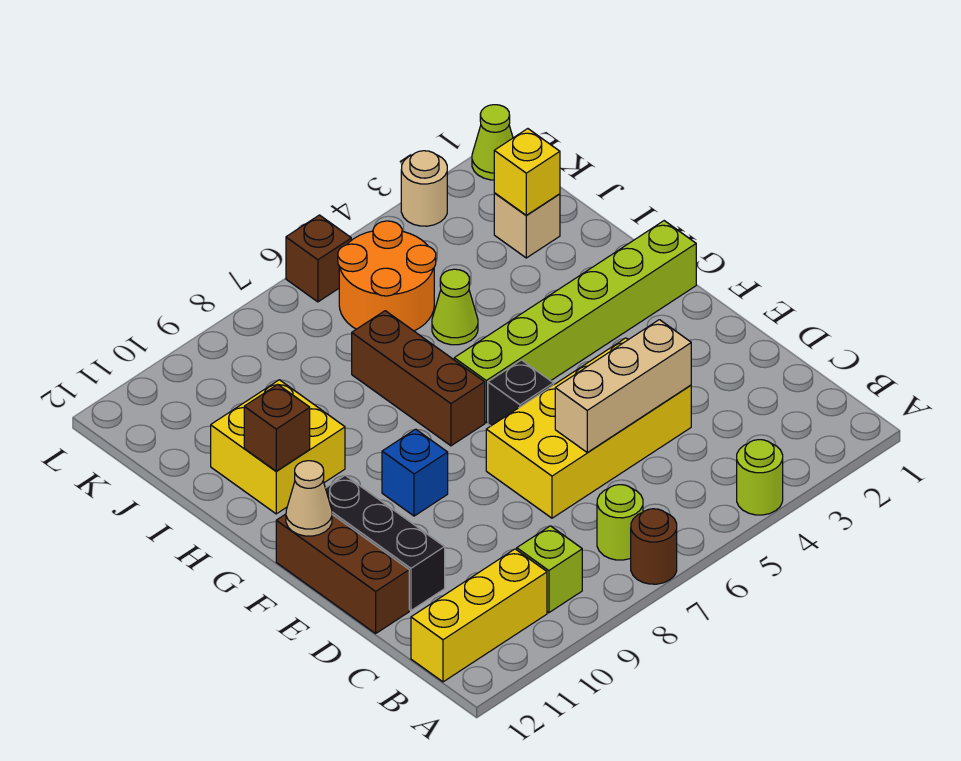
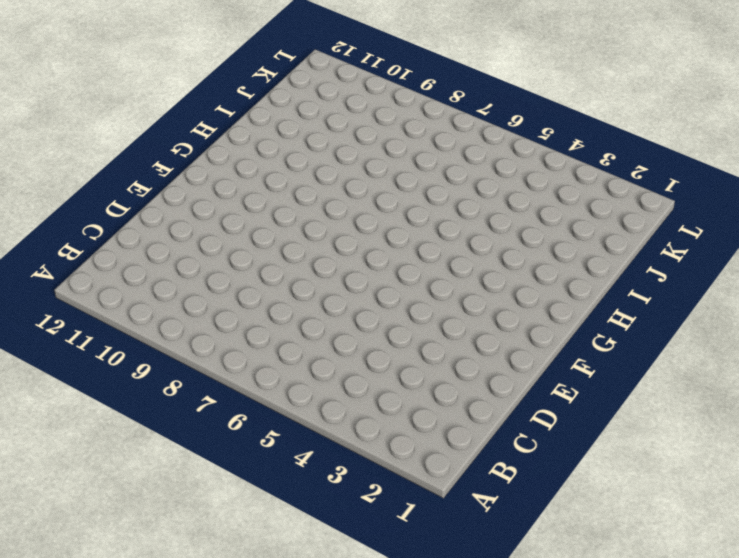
none -> lime round brick A4 level 1
none -> brown round brick A7 level 1
none -> lime round brick B7 level 1

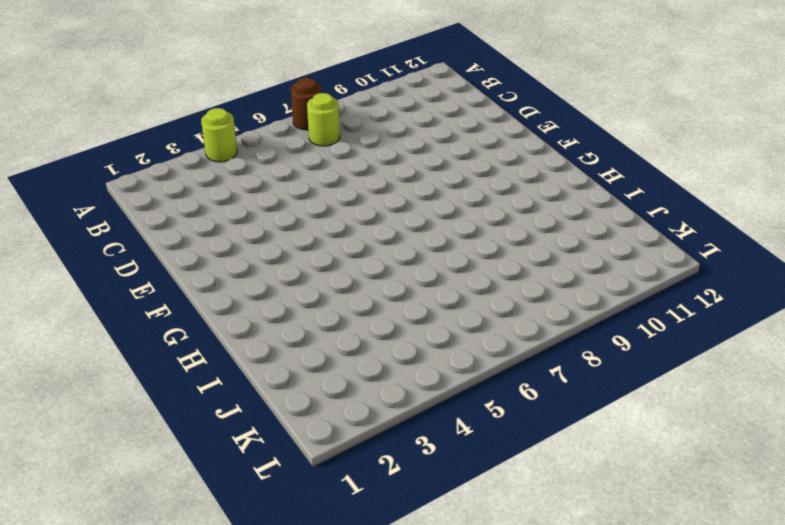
none -> lime brick B9 level 1
none -> yellow brick B10:B12 level 1
none -> yellow brick D4:E7 level 1

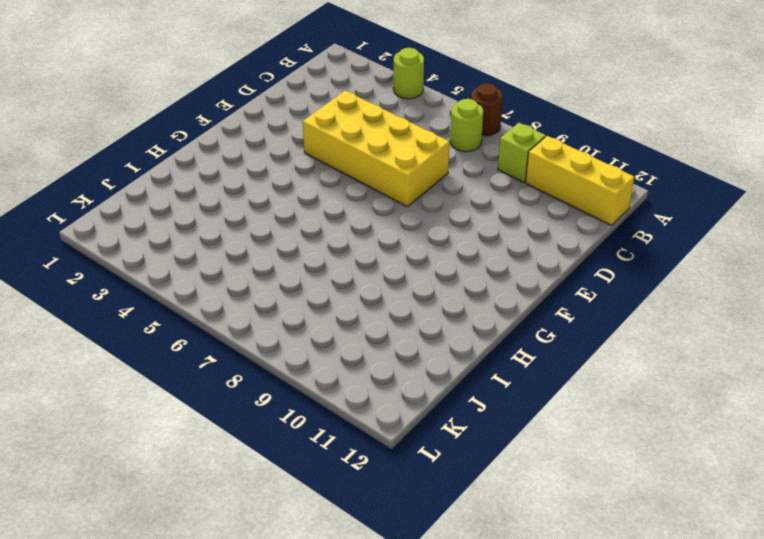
none -> black brick D11:F11 level 1
none -> brown brick D12:F12 level 1
none -> black brick F6 level 1

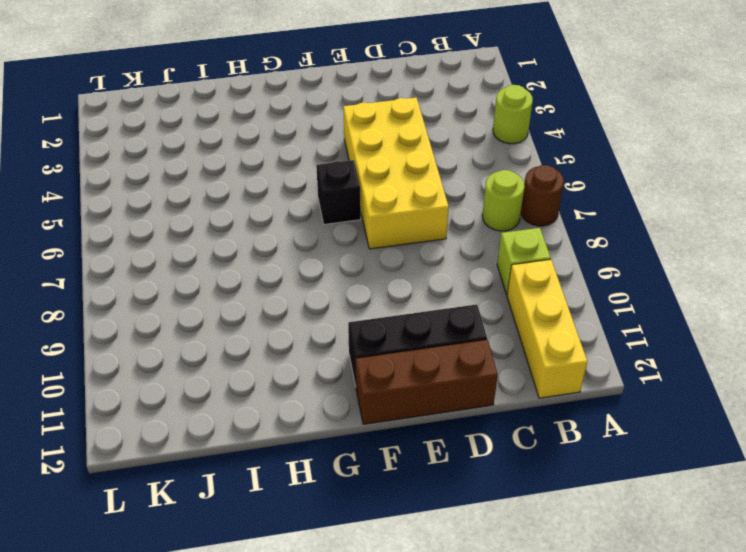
none -> blue brick F9 level 1
none -> lime brick G1:G6 level 1
none -> brown brick G7:I7 level 1

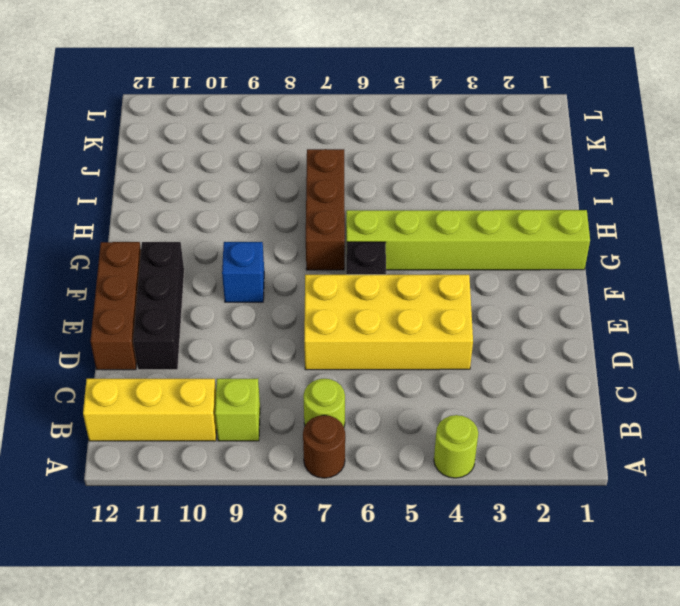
none -> yellow brick H10:I11 level 1
none -> lime cone I5 level 1
none -> tan brick J2 level 1

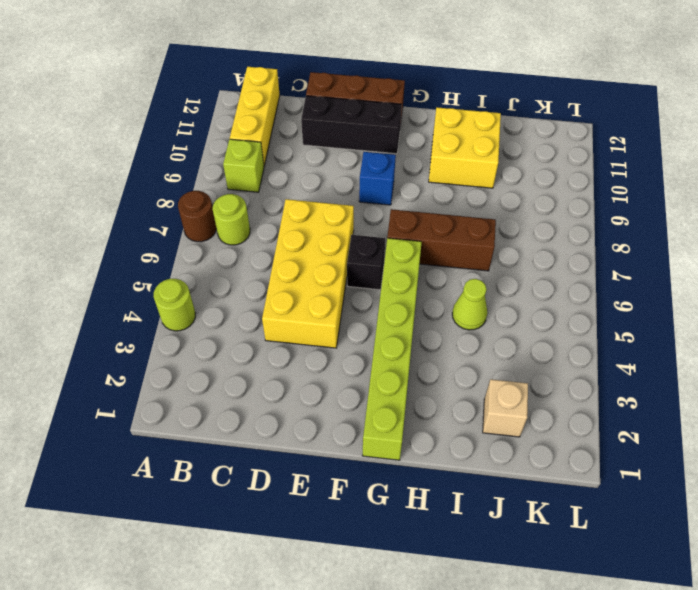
none -> orange round brick J5:K6 level 1
none -> lime cone L1 level 1
none -> tan round brick L3 level 1

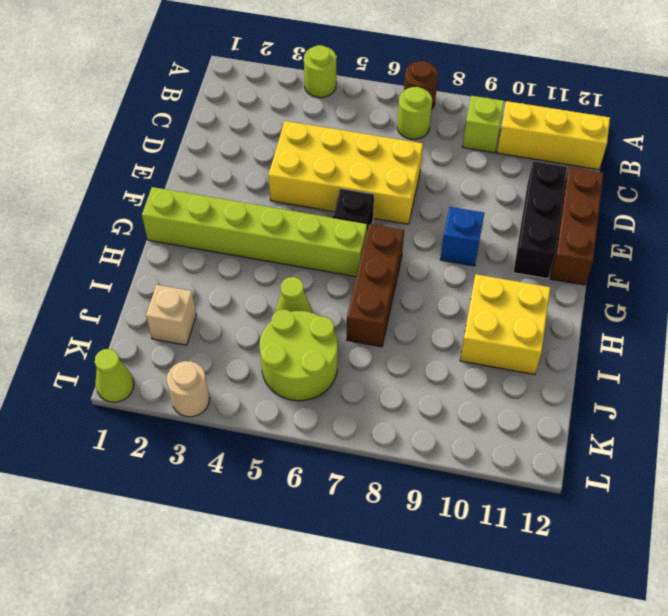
lime round brick J5:K6 level 1 -> orange round brick J5:K6 level 1
none -> brown brick L6 level 1
none -> tan brick D4:D6 level 2
none -> tan cone F12 level 2

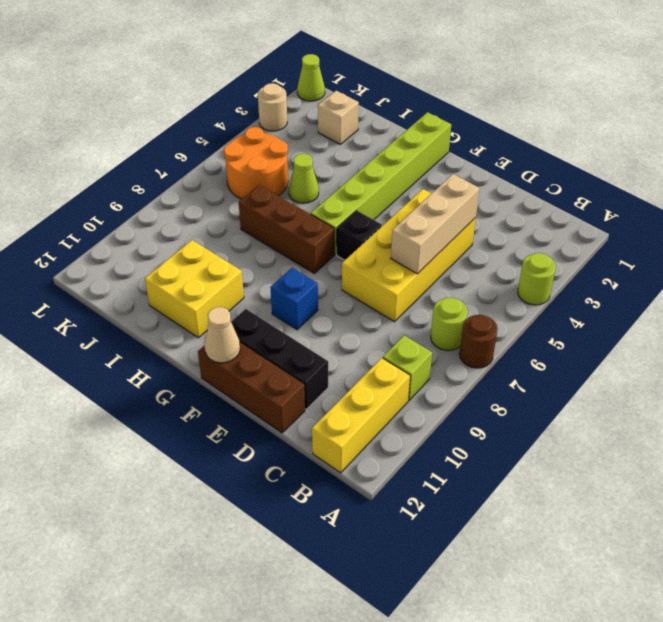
none -> brown brick L6 level 1
none -> brown brick H11 level 2
none -> yellow brick J2 level 2

